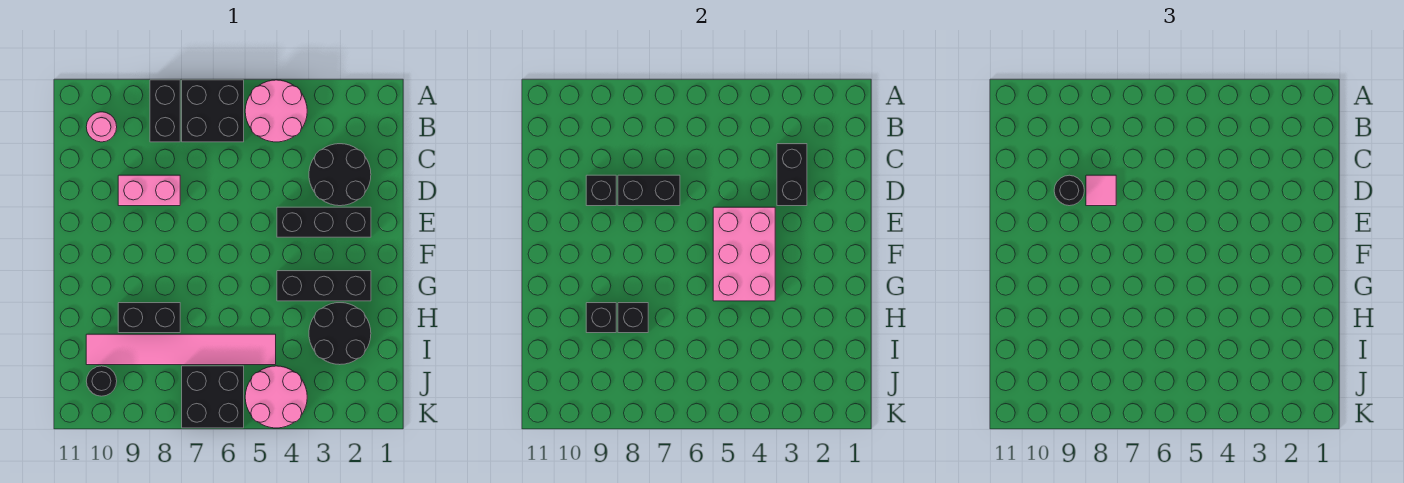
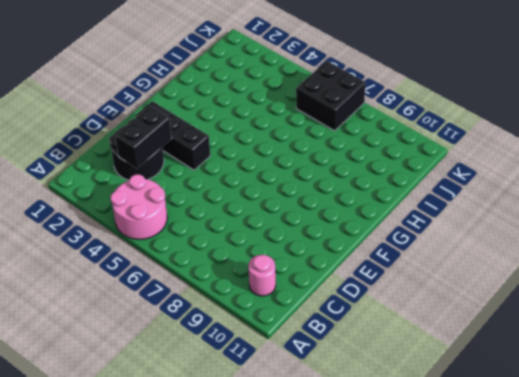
none -> black brick A6:B7 level 1
none -> black brick A8:B8 level 1
none -> pink brick D8:D9 level 1

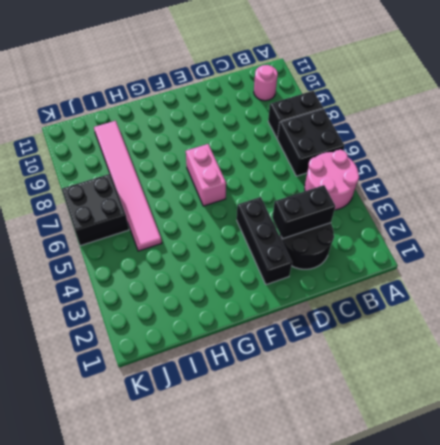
pink brick F6:F7 level 1 -> pink brick D8:D9 level 1
none -> black brick G2:G4 level 1
none -> black round brick H2:I3 level 1
none -> black brick H8:H9 level 1

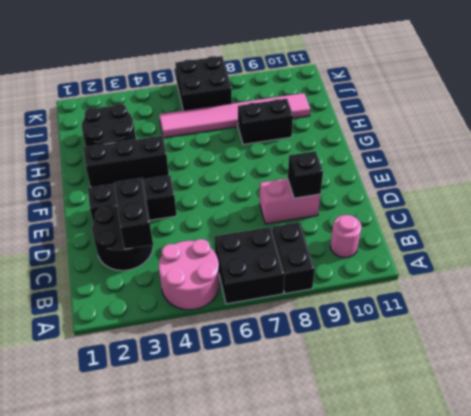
none -> pink round brick J4:K5 level 1
none -> black round brick J10 level 1
none -> black brick D7:D8 level 2

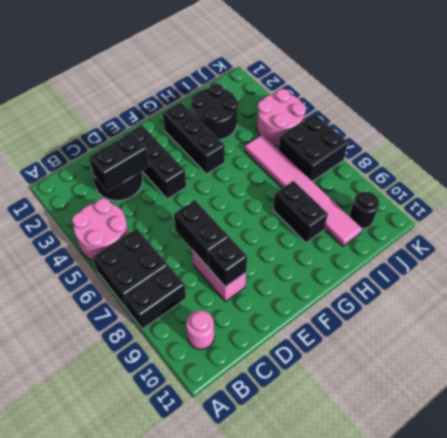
none -> pink brick E4:G5 level 2
none -> black brick H8 level 2
none -> black brick H9 level 2

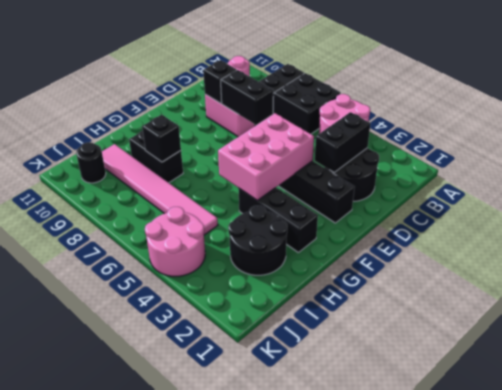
none -> black brick J6:K7 level 1
none -> black brick H9 level 2
none -> pink tile D8 level 3

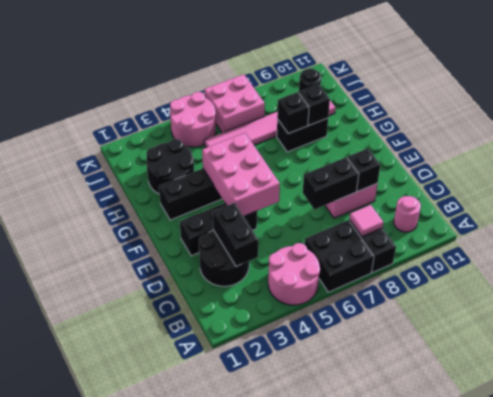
pink tile B8 level 2 -> pink tile D8 level 3
pink brick J6:K7 level 1 -> black brick J6:K7 level 1
none -> black round brick D9 level 3

